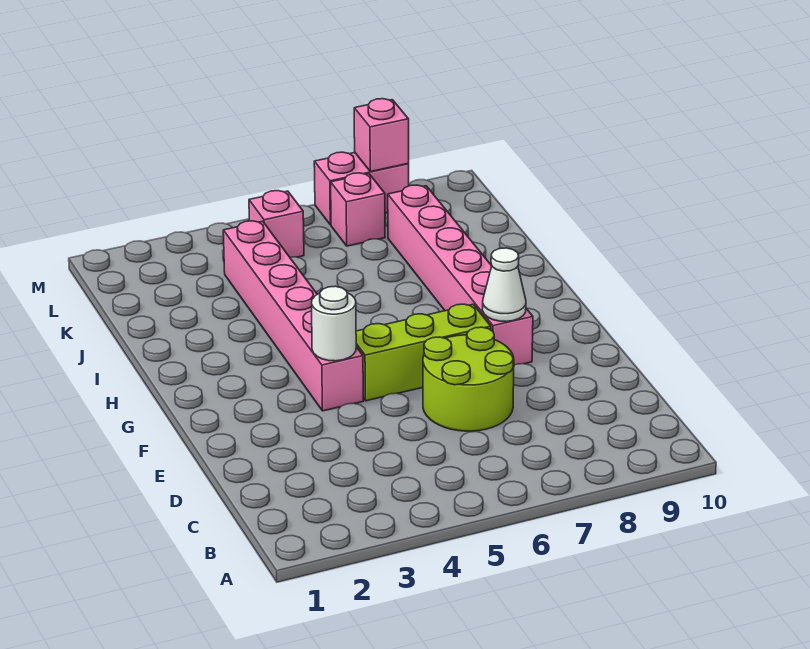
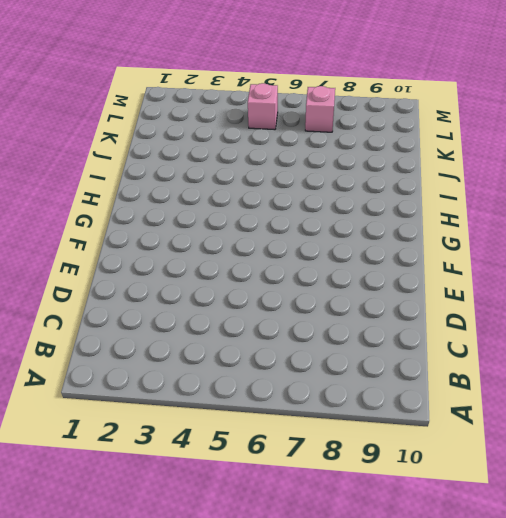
none -> lime round brick D6:E7 level 1
none -> pink brick F4:K4 level 1

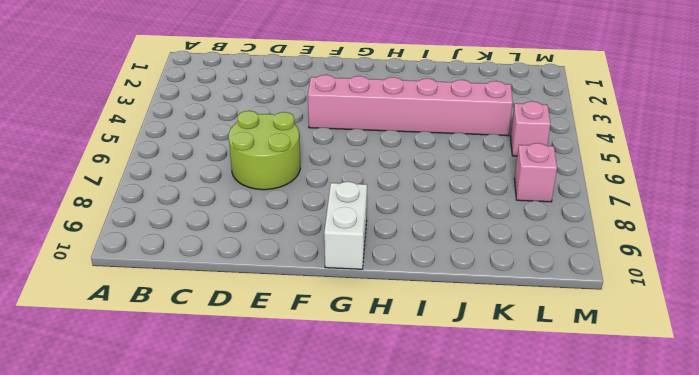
white brick G9:G10 level 1 -> none
none -> lime brick F5:F7 level 1
none -> pink brick F8:K8 level 1

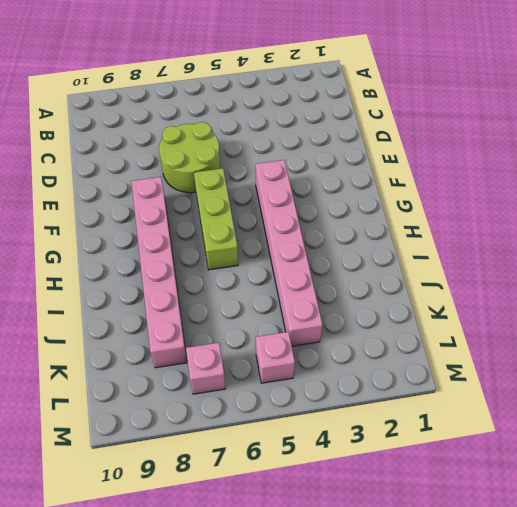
lime brick F6:H6 level 1 -> lime brick F5:F7 level 1
none -> pink brick M7:M8 level 1
none -> white round brick F4 level 2

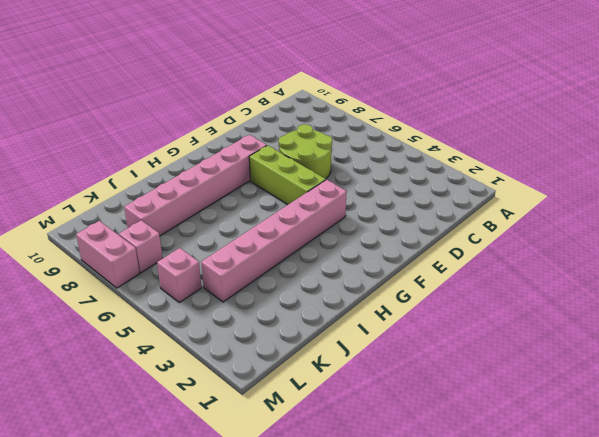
none -> white round brick F4 level 2
none -> white cone F8 level 2

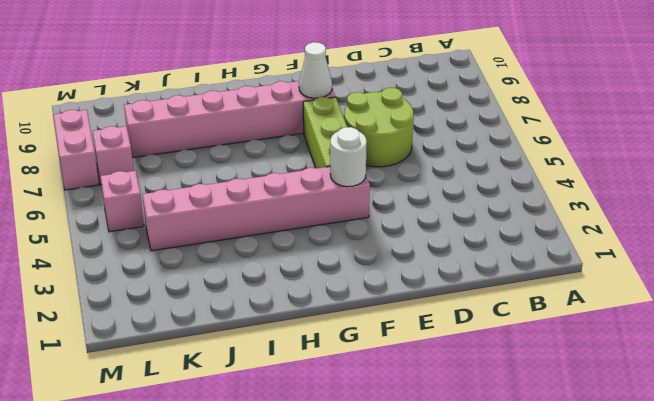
none -> pink brick M8 level 2

